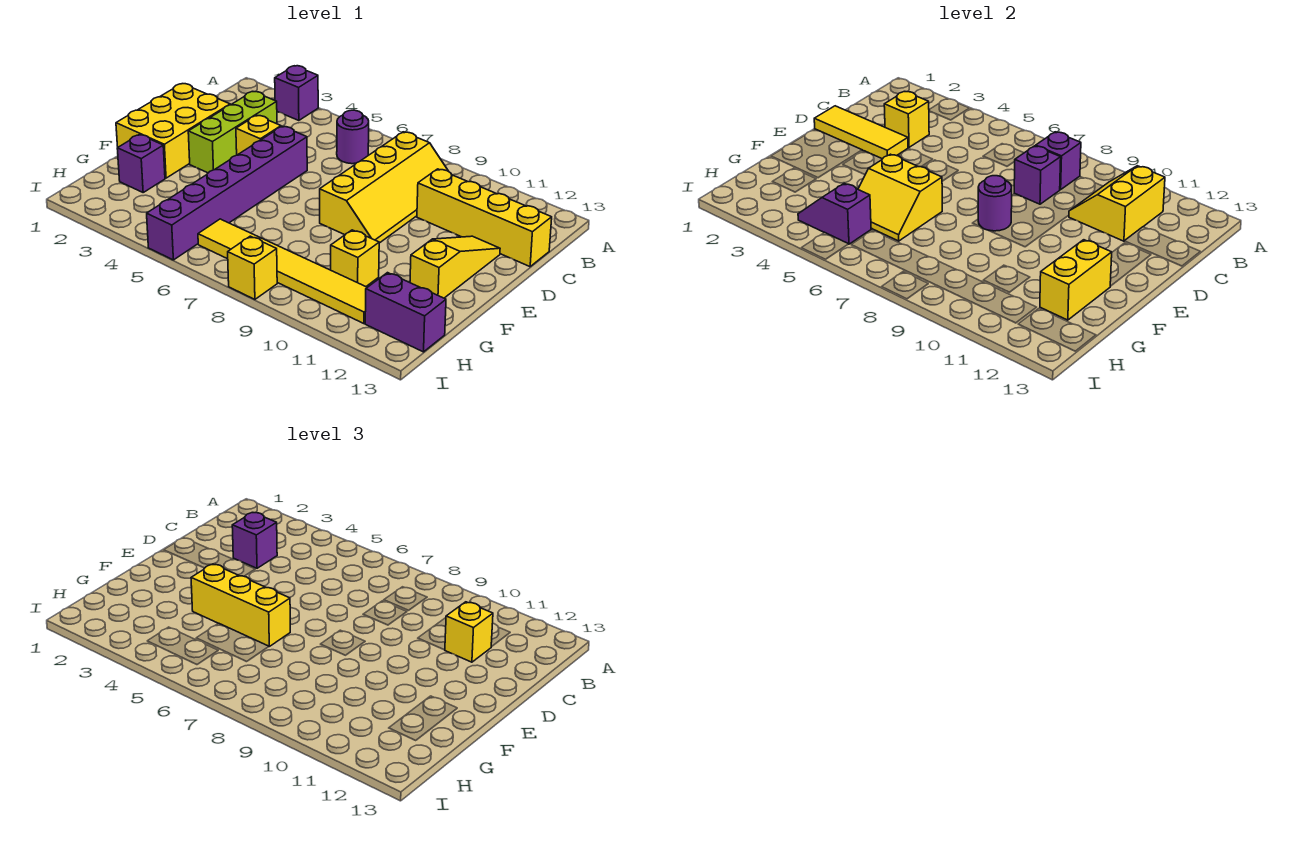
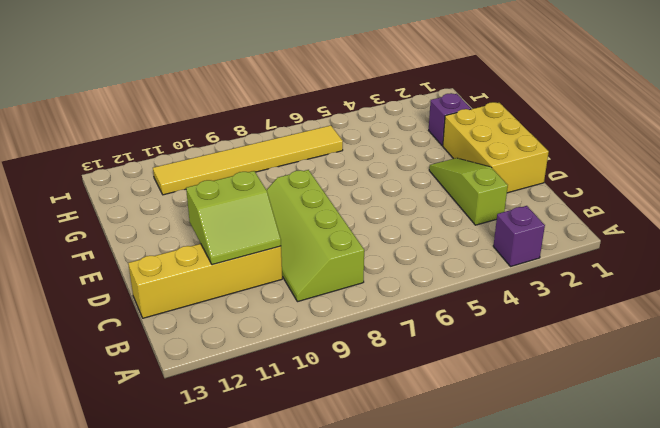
lime slope B8:E9 level 1 top 8 -> yellow slope B8:E9 level 1 top 8
lime slope C3:E3 level 1 top C -> lime brick C3:E3 level 1
lime slope C10:D11 level 2 top D -> yellow slope B10:C11 level 2 top 11
none -> purple round brick B6 level 1
none -> yellow brick D4 level 1
none -> purple brick D5:I5 level 1

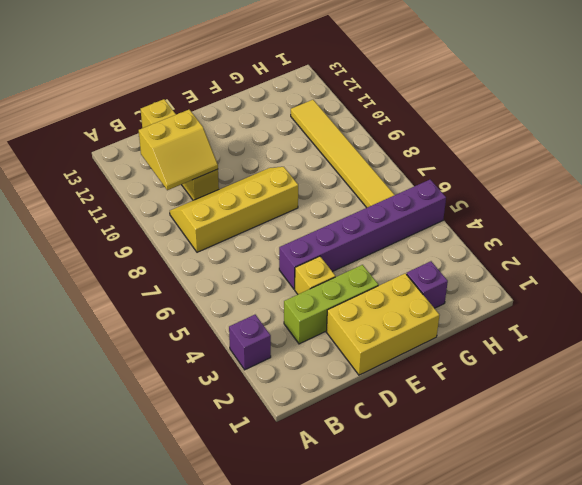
none -> purple round brick B6 level 1
none -> yellow slope D12:F12 level 1 top F
none -> yellow brick G10 level 1

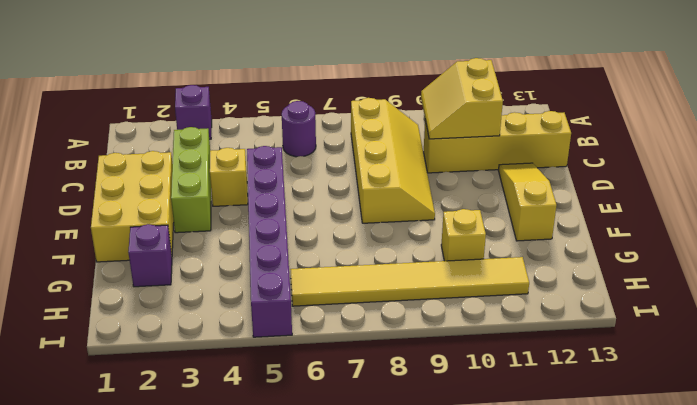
none -> purple brick H12:H13 level 1
none -> yellow brick I8 level 1
none -> purple brick B8 level 2

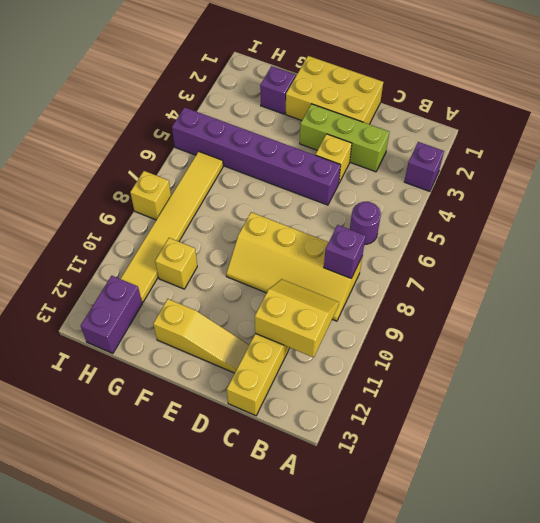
none -> yellow brick C3 level 2
none -> purple brick C8 level 2
none -> yellow tile D1:D3 level 2

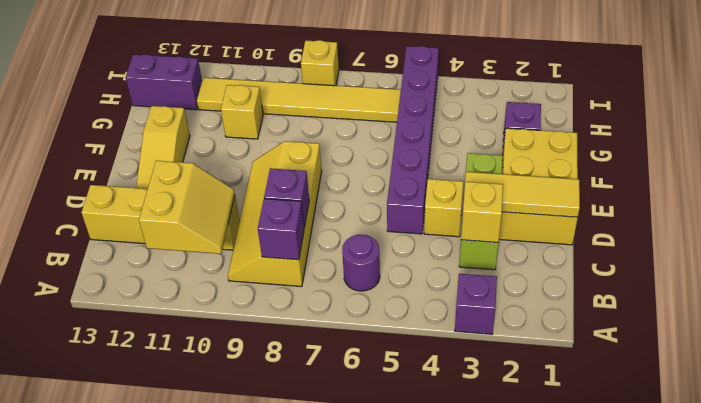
none -> purple round brick E8 level 2
none -> yellow slope F5:G6 level 2 top F
none -> yellow brick F12:G12 level 2

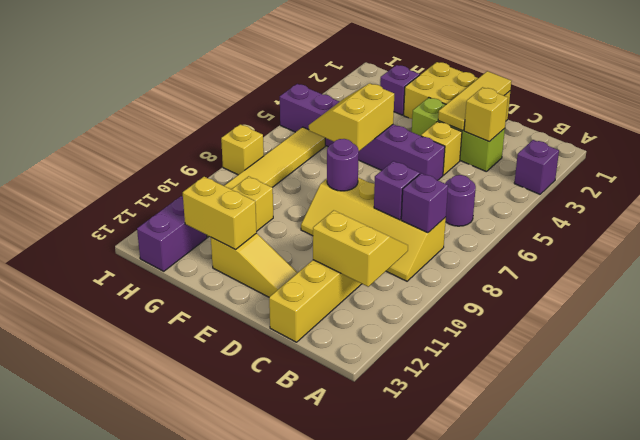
none -> purple slope H4:H5 level 2 top 5
none -> purple brick C3 level 3
none -> yellow brick C11 level 3

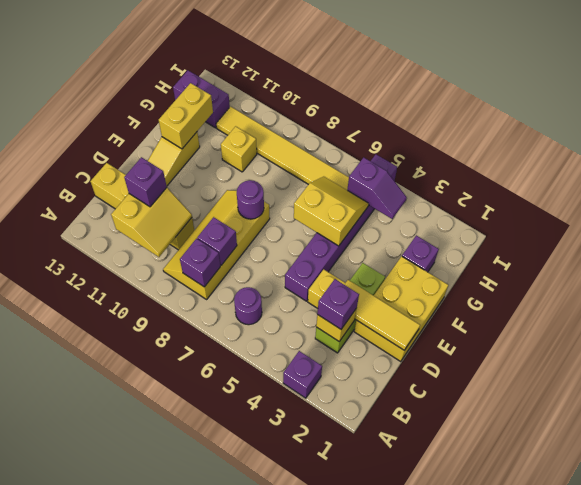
purple brick C11 level 3 -> yellow brick C11 level 3
none -> yellow brick I8 level 1
none -> yellow brick F4:F6 level 3

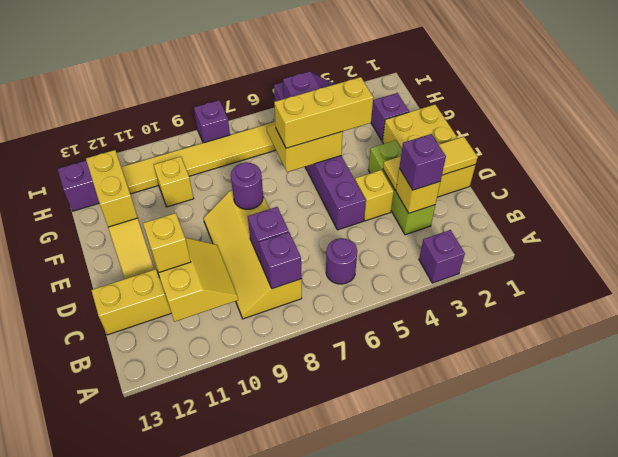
purple brick I8 level 1 -> yellow brick I8 level 1

